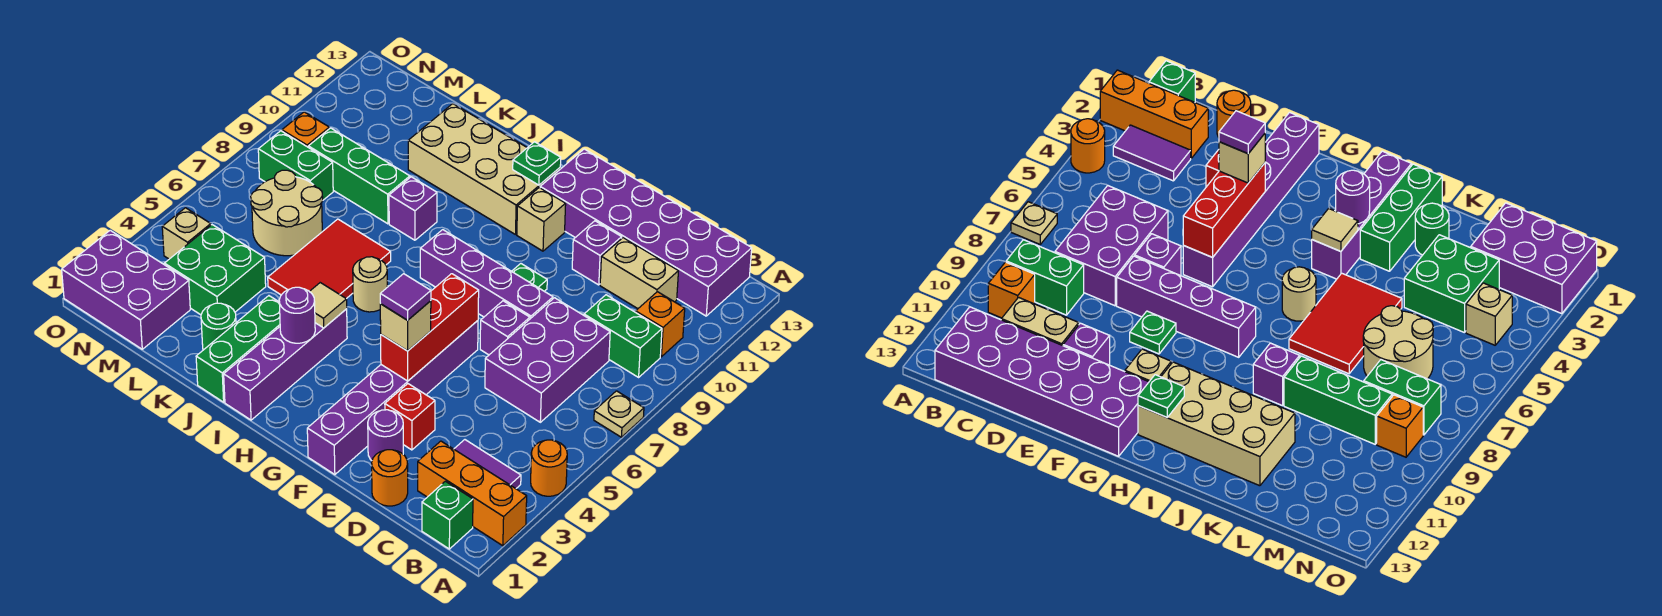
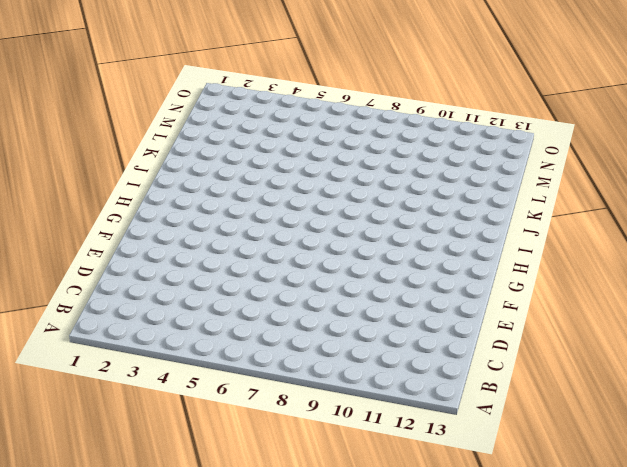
none -> orange brick A2:C2 level 1
none -> orange round brick A4 level 1
none -> tan plate A7 level 1
none -> green brick B1 level 1

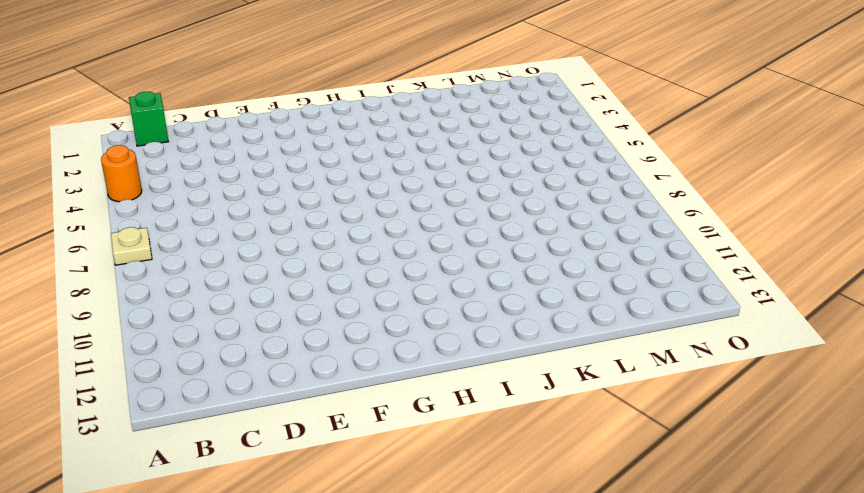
none -> orange brick A2:C2 level 1
none -> purple tile B3:C3 level 1
none -> green brick B9:C9 level 1
none -> orange brick B10 level 1

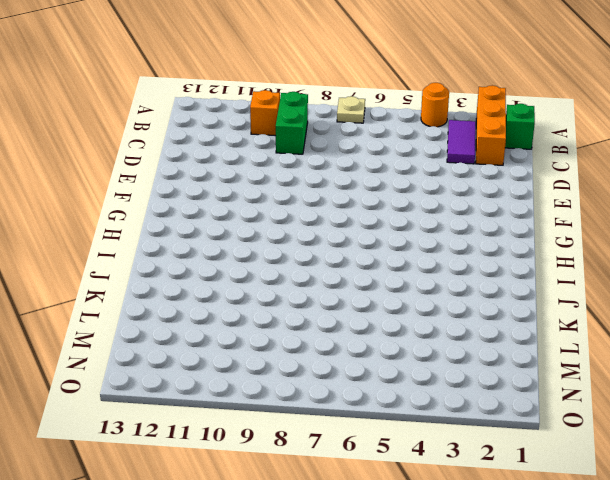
none -> purple brick B12:G13 level 1
none -> purple brick C6:D8 level 1
none -> tan brick C11:D11 level 1
none -> orange round brick D1 level 1

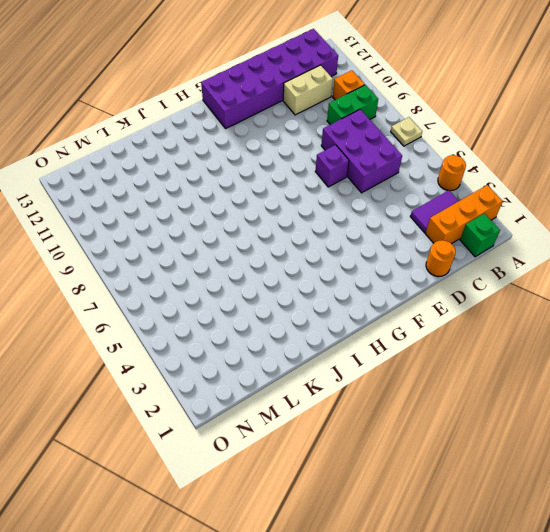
none -> purple round brick E2 level 1
none -> red brick E3 level 1
none -> purple brick E8:H8 level 1
none -> purple brick E11 level 1

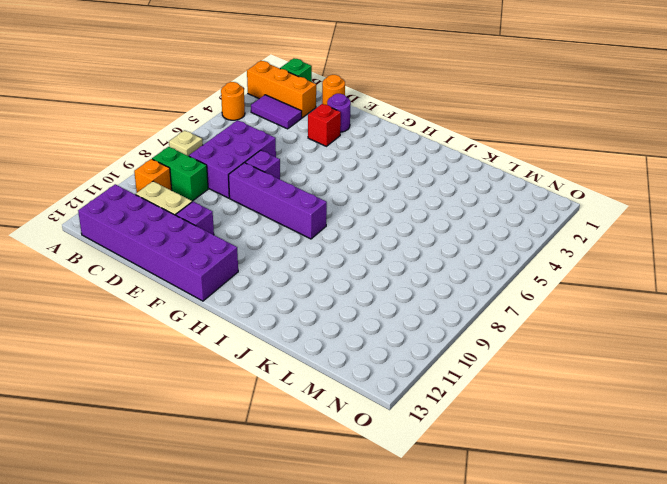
none -> purple brick F1:F6 level 1
none -> green plate F9 level 1
none -> tan brick G11 level 1
none -> tan brick H11:K12 level 1

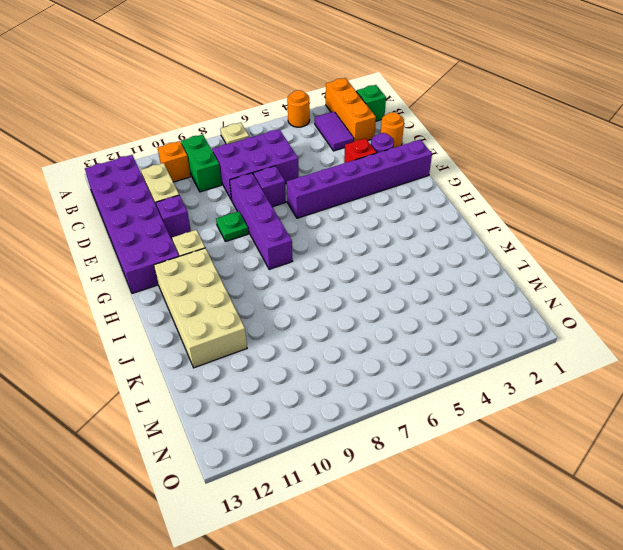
none -> purple brick I1:I4 level 1
none -> tan round brick I6 level 1
none -> green brick J1:J3 level 1
none -> red tile J5:K7 level 1

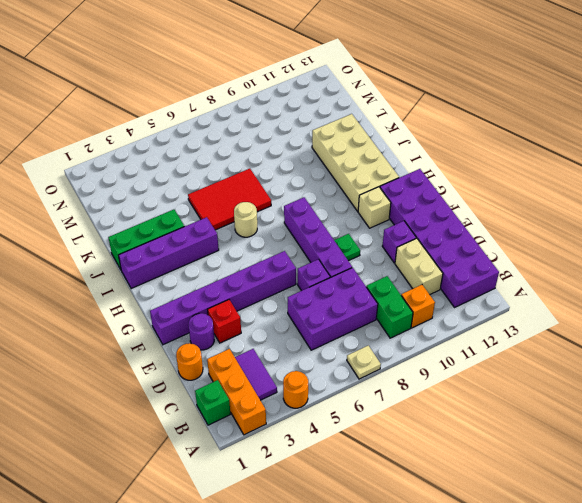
none -> purple brick J9 level 1
none -> green round brick K2 level 1
none -> green brick K9:M9 level 1
none -> green brick L3:M4 level 1

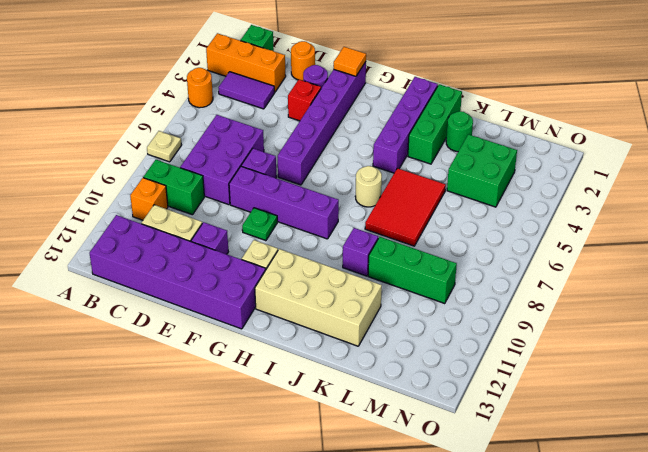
orange tile F1 level 2 -> none
none -> tan round brick L6:M7 level 1
none -> purple brick M1:O2 level 1
none -> green brick M8:N8 level 1
none -> tan brick N4 level 1

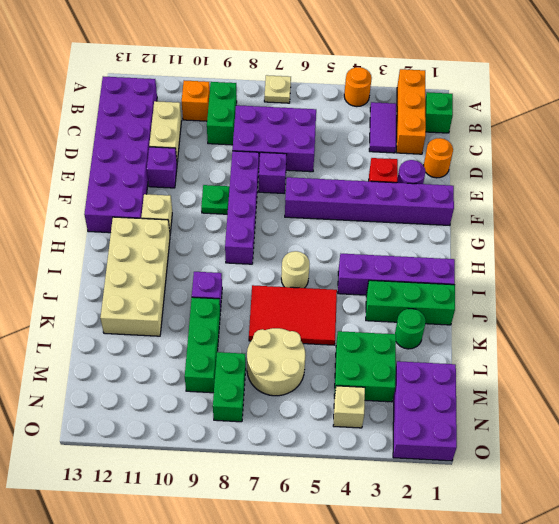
none -> orange brick N9 level 1
none -> red brick F4:F6 level 2
none -> green plate H12 level 2
none -> purple round brick I3 level 2

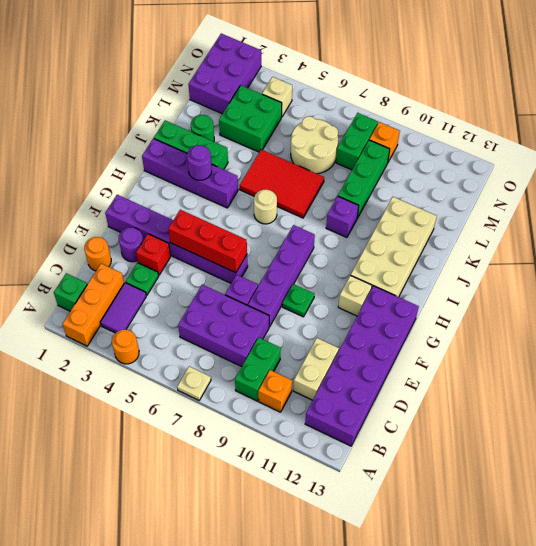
green plate D3 level 1 -> green plate H12 level 2
none -> purple brick E11 level 1
none -> tan tile I4 level 2
none -> tan brick F4 level 3
none -> purple tile F4 level 4

